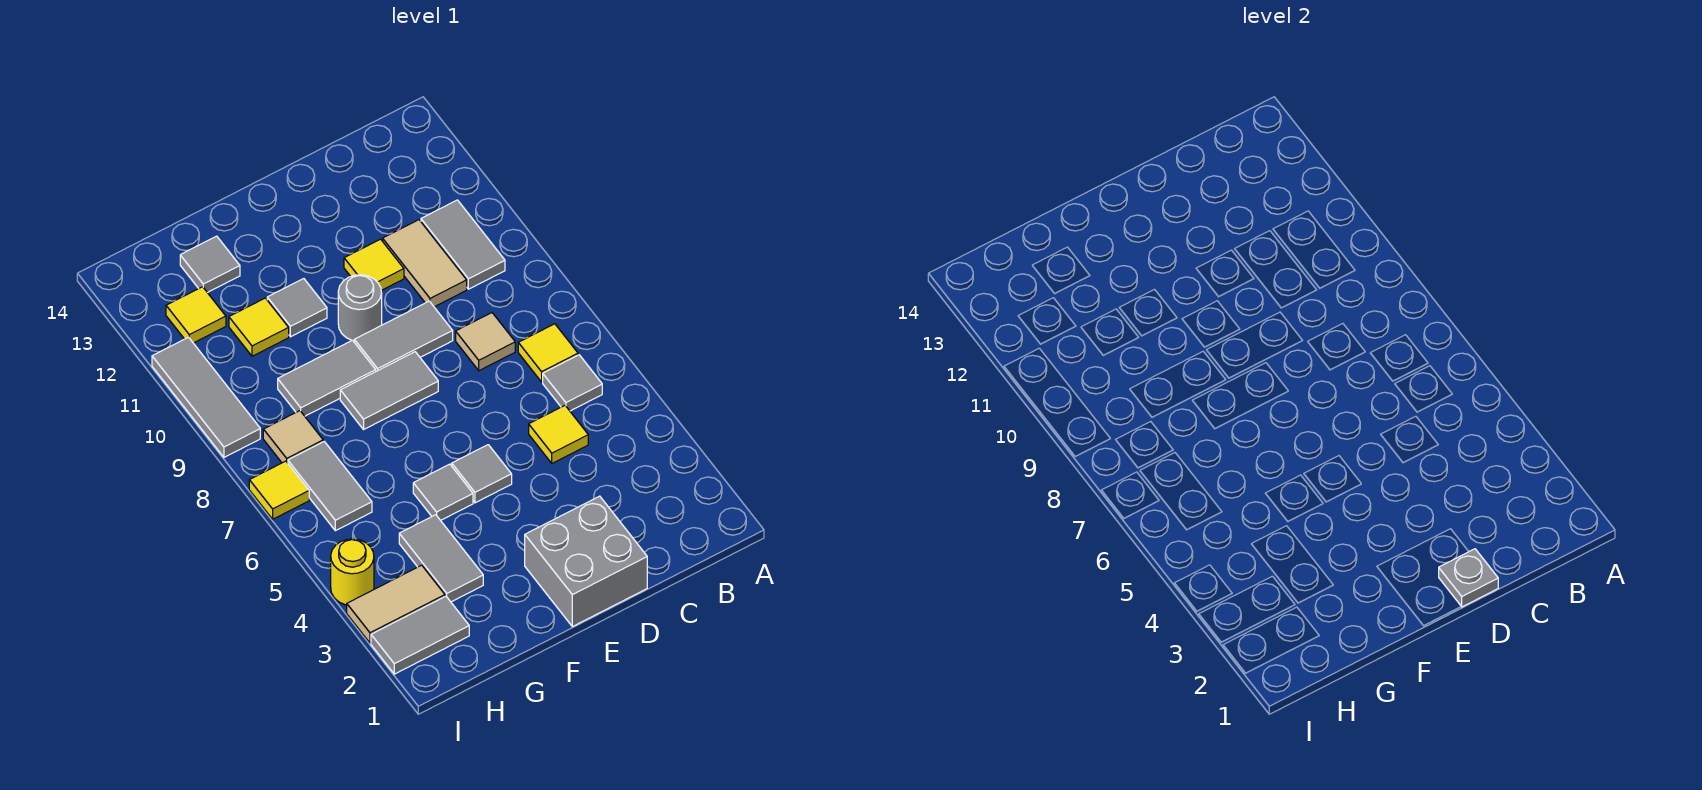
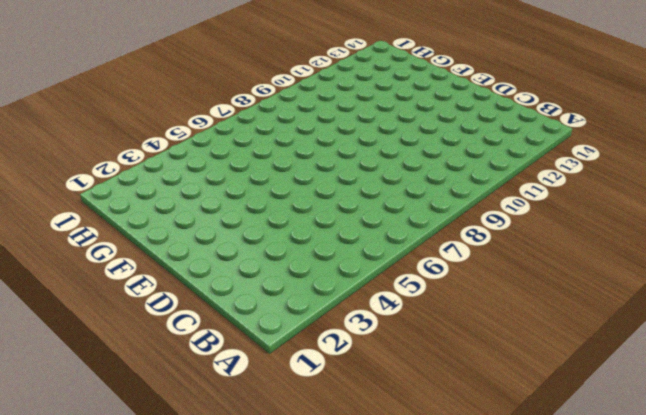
none -> grey tile B6 level 1
none -> yellow tile B7 level 1
none -> grey tile B10:B11 level 1

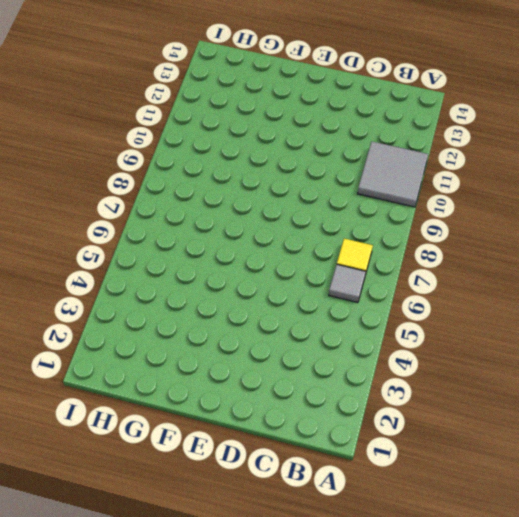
grey tile A10:B11 level 1 -> grey tile B10:B11 level 1
none -> yellow tile C5 level 1
none -> tan tile C8 level 1
none -> tan tile C10:C11 level 1

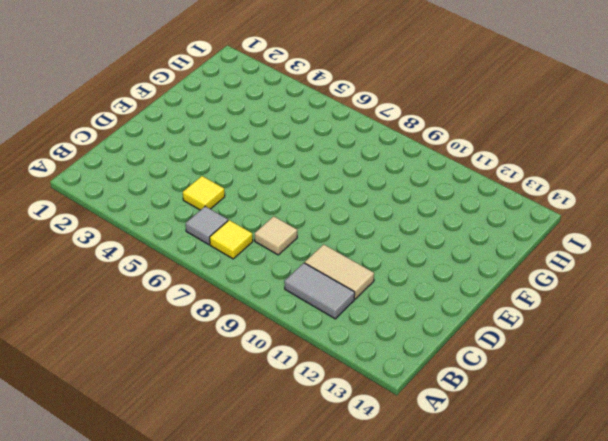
none -> grey brick D1:E2 level 1
none -> grey tile D9:E9 level 1
none -> yellow tile D11 level 1

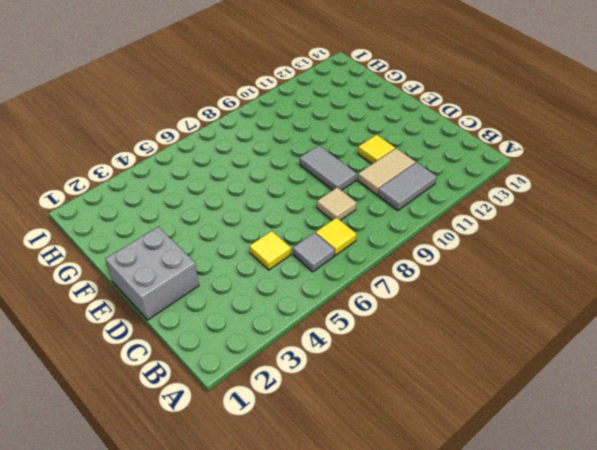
none -> grey tile E5 level 1
none -> grey tile E8:F8 level 1
none -> grey round brick E10 level 1

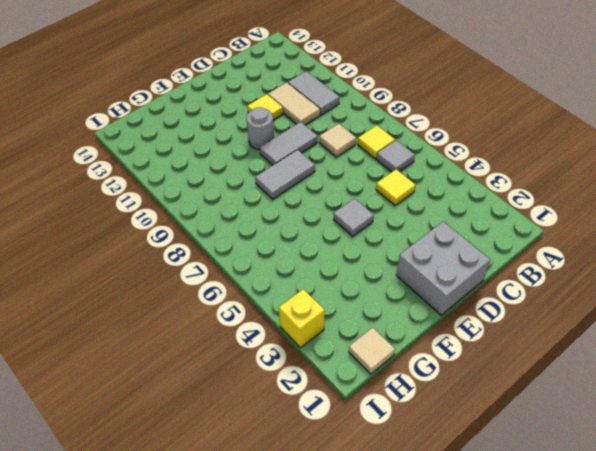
tan tile H1 level 1 -> tan tile H8 level 1
yellow brick I3 level 1 -> tan tile H3:I3 level 1
none -> grey tile F5 level 1
none -> grey tile F9:G9 level 1
none -> grey tile F11 level 1

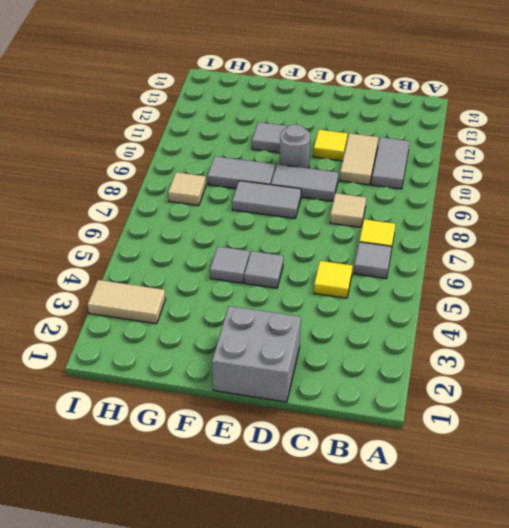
none -> grey tile G3:G4 level 1
none -> yellow tile G11 level 1
none -> grey tile G13 level 1

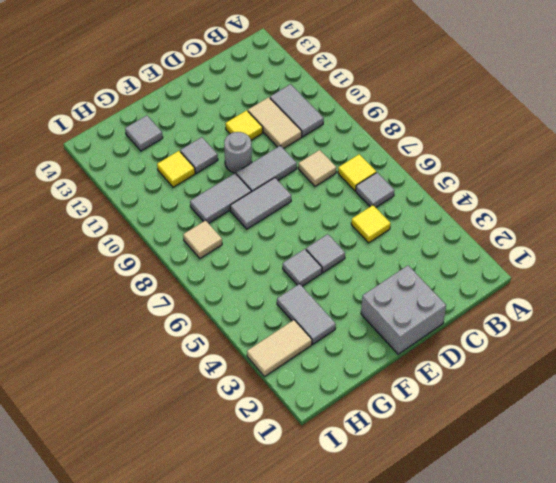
none -> grey tile H2:I2 level 1
none -> grey tile H6:H7 level 1
none -> yellow tile H12 level 1

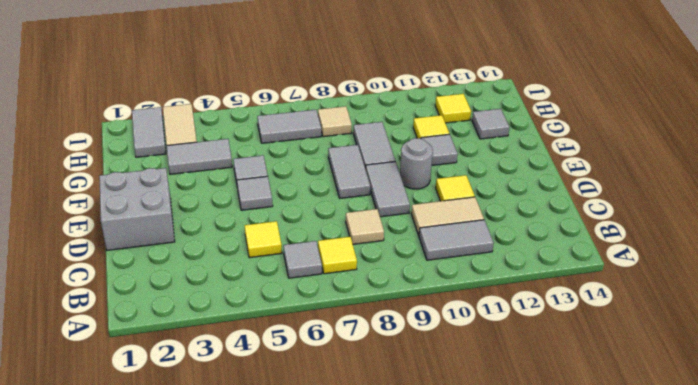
none -> yellow round brick I4 level 1
none -> yellow tile I7 level 1
none -> grey tile I9:I11 level 1

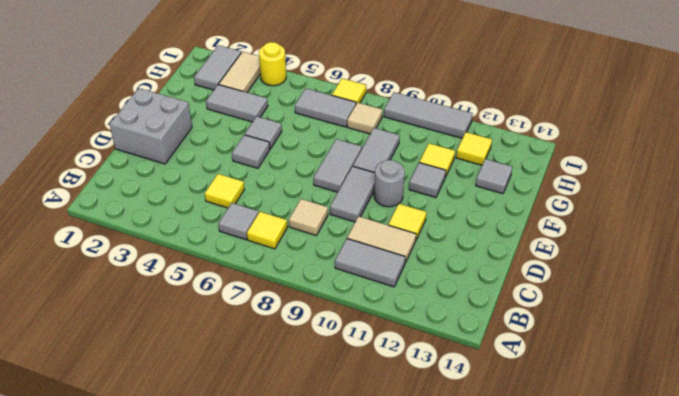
none -> grey plate D1 level 2

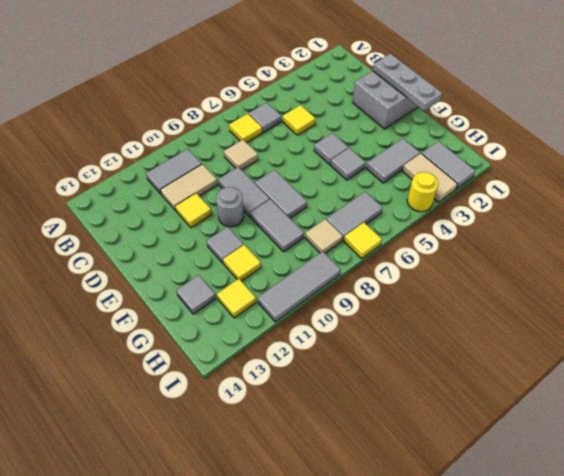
grey plate D1:F1 level 2 -> grey plate D1 level 2

